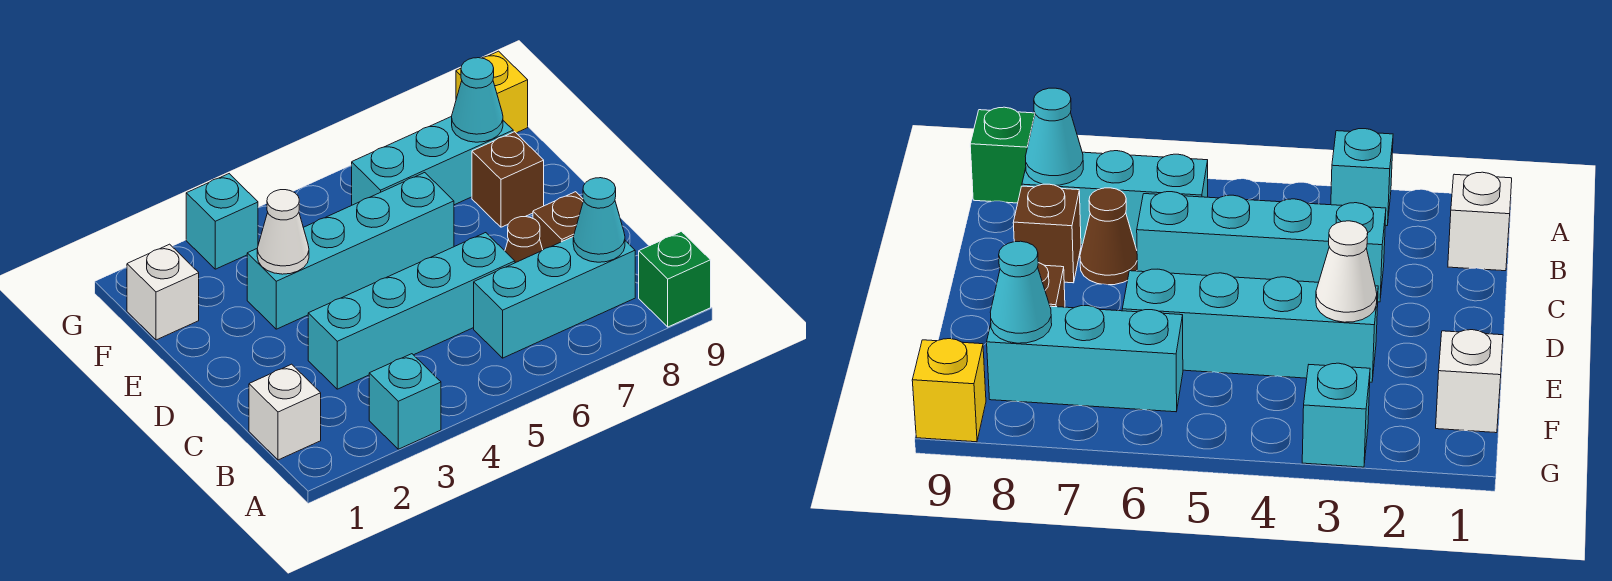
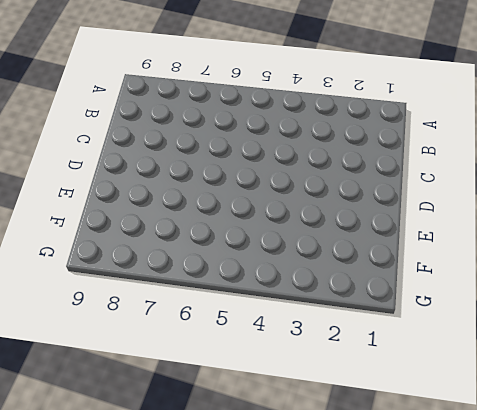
none -> cyan brick A3 level 1
none -> green brick A9 level 1
none -> white brick B1 level 1

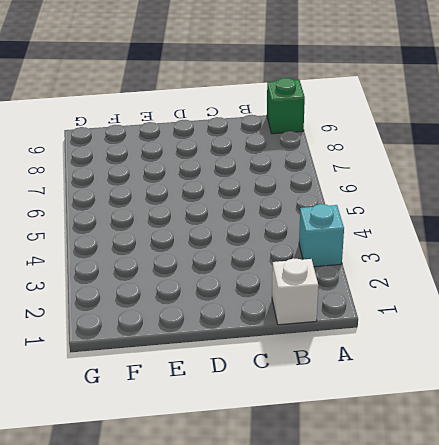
none -> cyan brick B6:B8 level 1
none -> cyan brick C3:C6 level 1
none -> brown cone C7 level 1

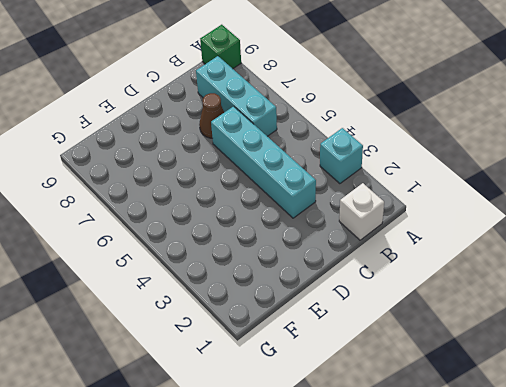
none -> brown brick C8 level 1
none -> cyan brick E3:E6 level 1
none -> brown brick E8 level 1

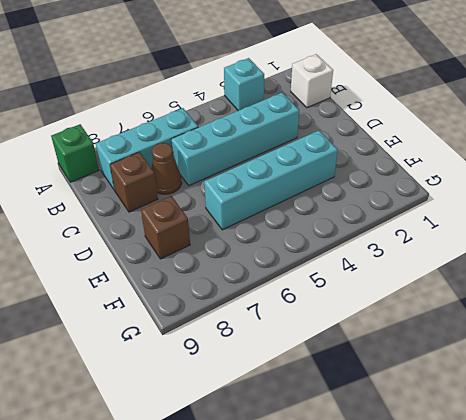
none -> white brick F1 level 1
none -> cyan brick F6:F8 level 1
none -> cyan brick G3 level 1

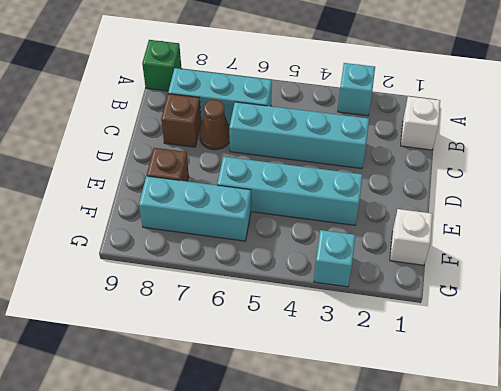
none -> yellow brick G9 level 1
none -> cyan cone B8 level 2
none -> white cone E3 level 2

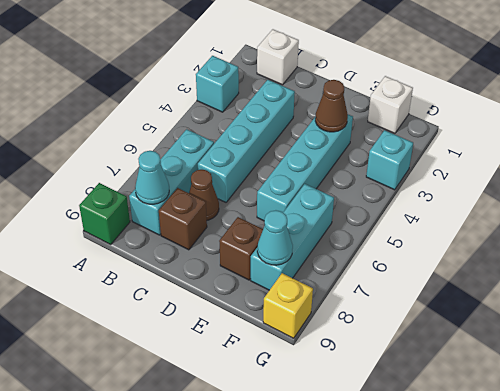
brown cone E3 level 2 -> white cone E3 level 2

